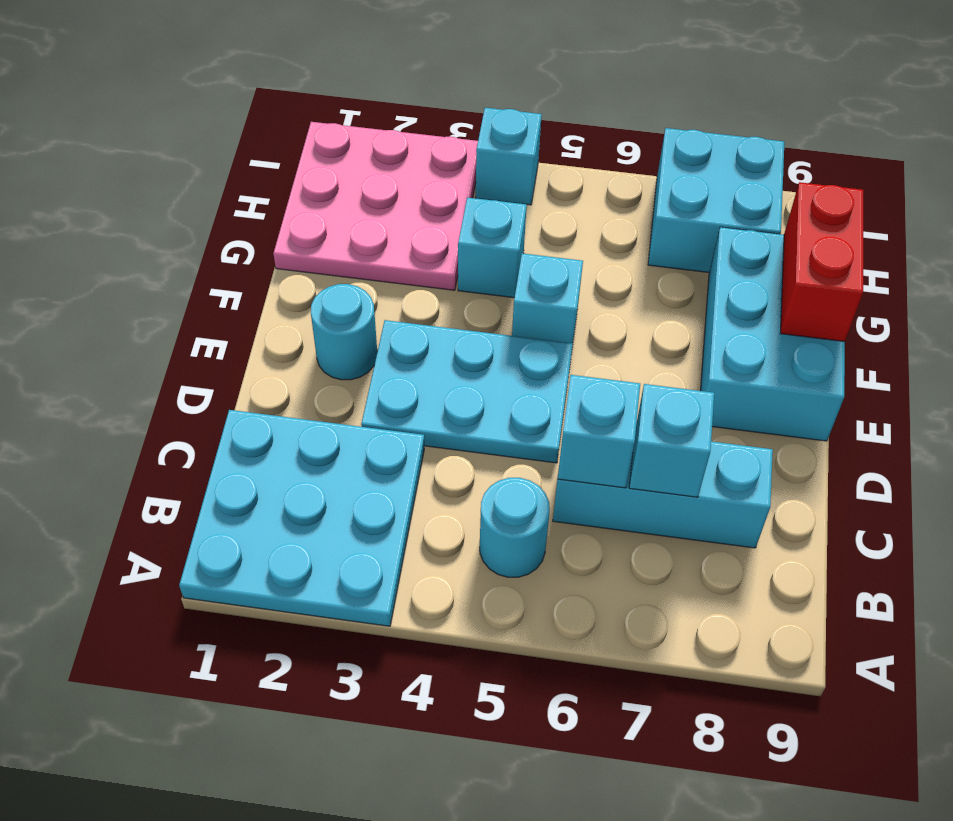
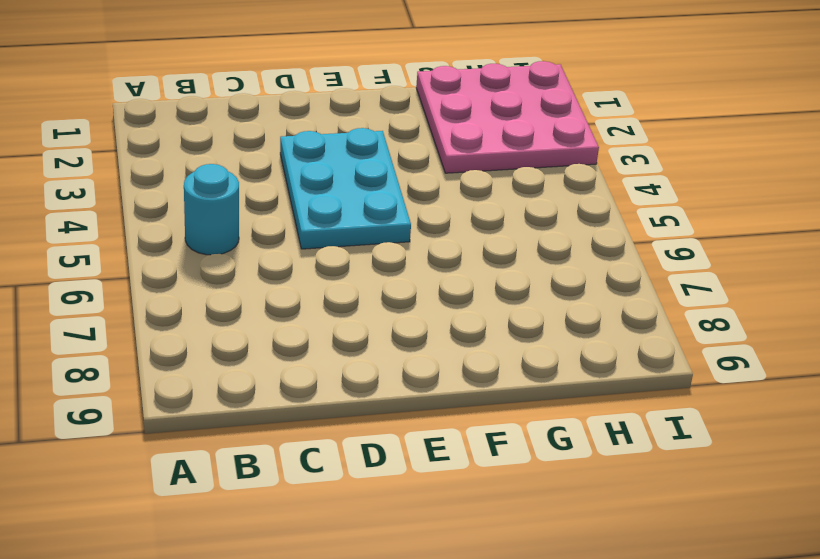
none -> cyan plate A1:C3 level 1
none -> cyan brick C6:C8 level 1
none -> cyan round brick E2 level 1

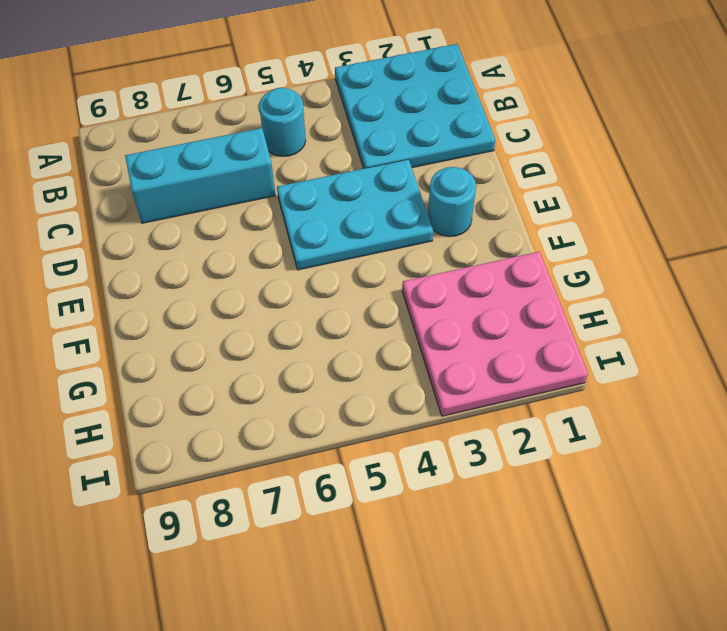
none -> cyan brick E8:G9 level 1
none -> cyan brick F5 level 1
none -> cyan brick G4 level 1

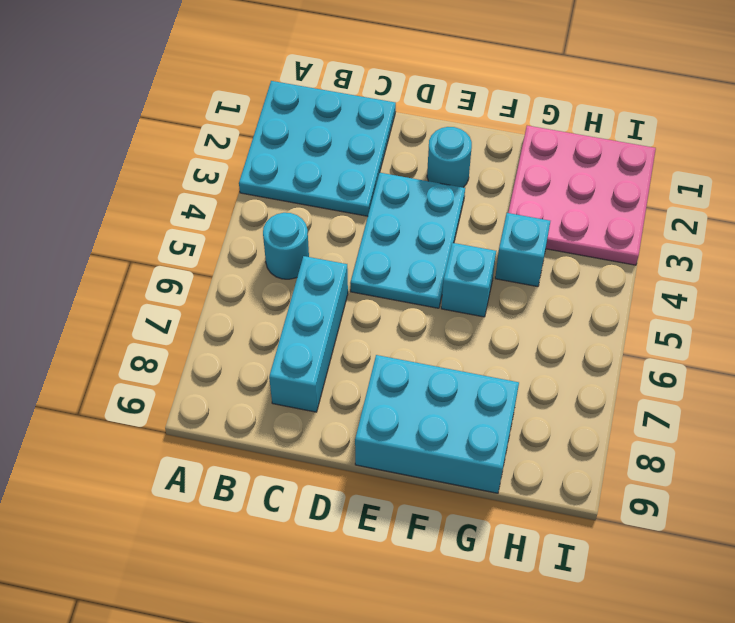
none -> cyan brick H7:I8 level 1
none -> cyan brick I4 level 1
none -> cyan brick C6 level 2

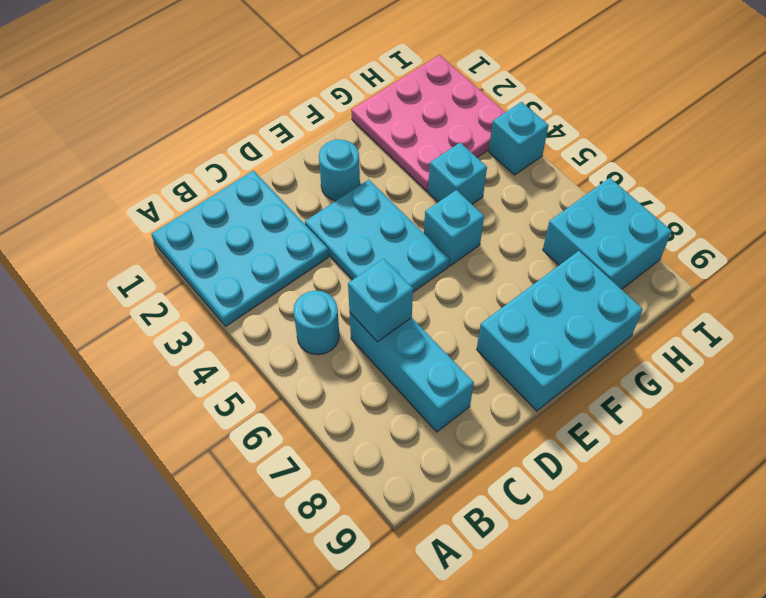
none -> cyan brick C7 level 2
none -> red brick F9:G9 level 2

